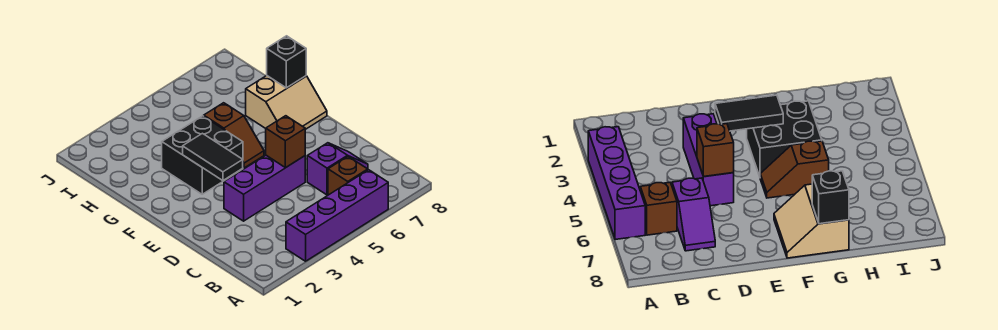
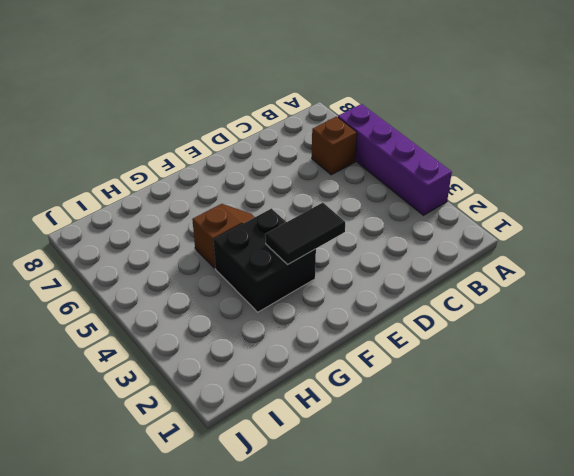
none -> purple slope C6:C7 level 1 top 6
none -> purple brick D3:D5 level 1

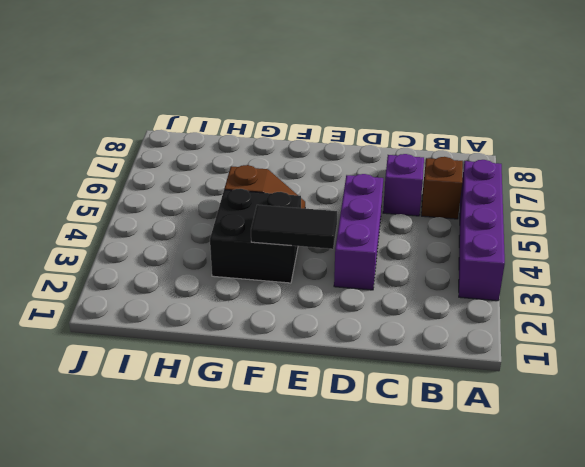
none -> tan slope F7:G8 level 1 top G
none -> brown brick D5 level 2

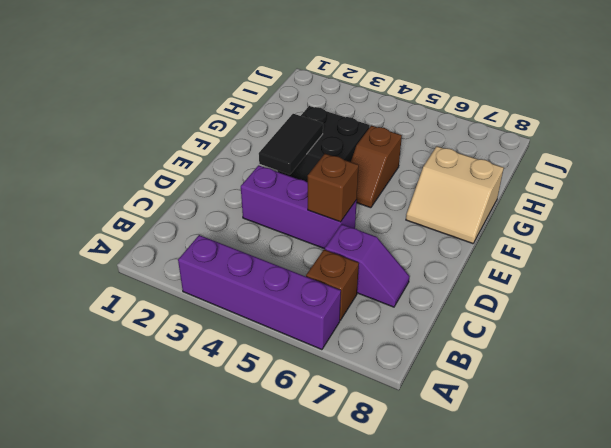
none -> black brick G8 level 2

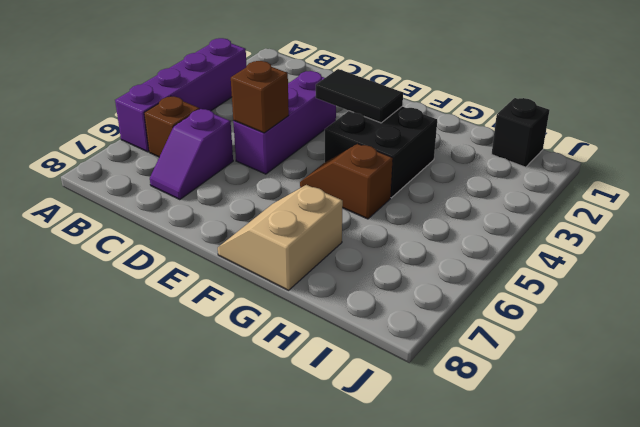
black brick I1 level 1 -> black brick G8 level 2

